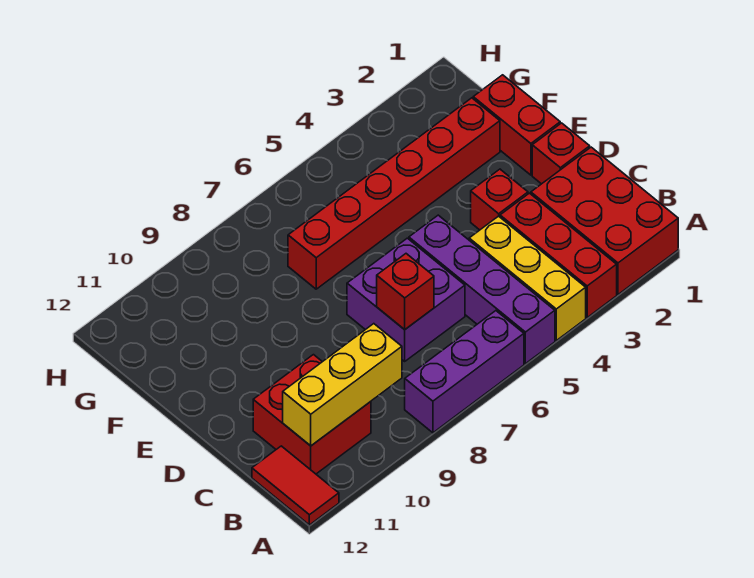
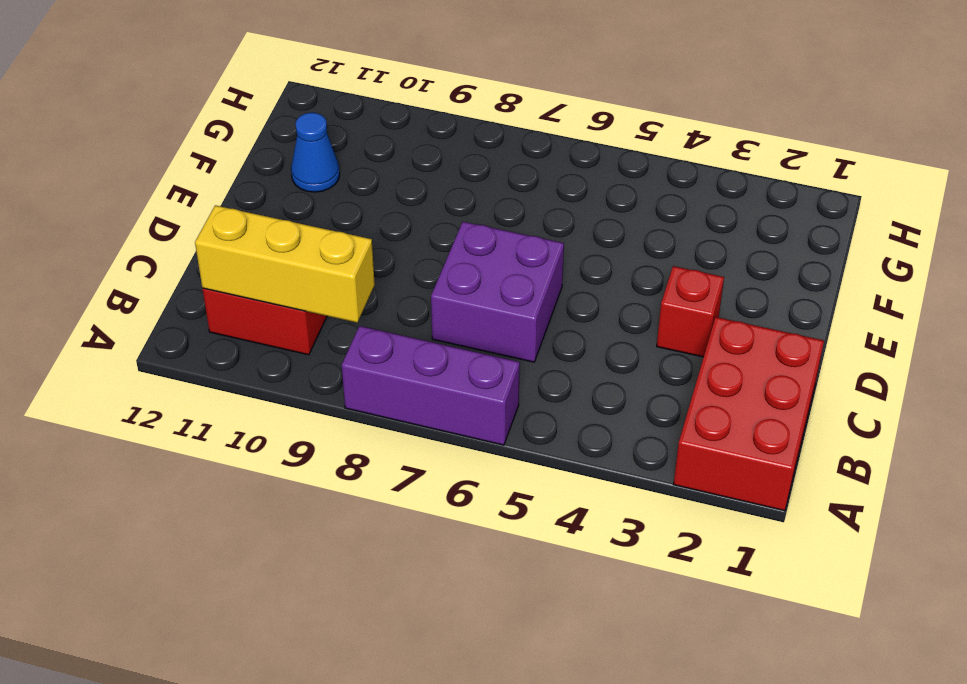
blue cone F11 level 1 -> none
none -> red brick A3:C3 level 1
none -> yellow brick A4:C4 level 1
none -> purple brick A5:D5 level 1

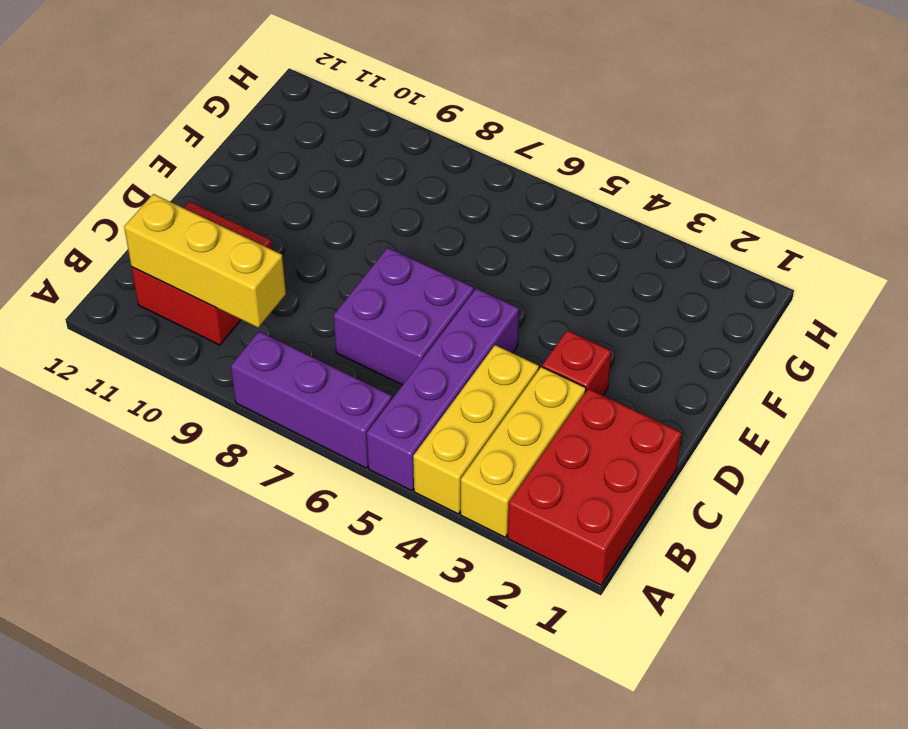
yellow brick A3:C3 level 1 -> red brick A3:C3 level 1
none -> red tile A12:B12 level 1
none -> red brick D1 level 1
none -> red brick E1:F1 level 1

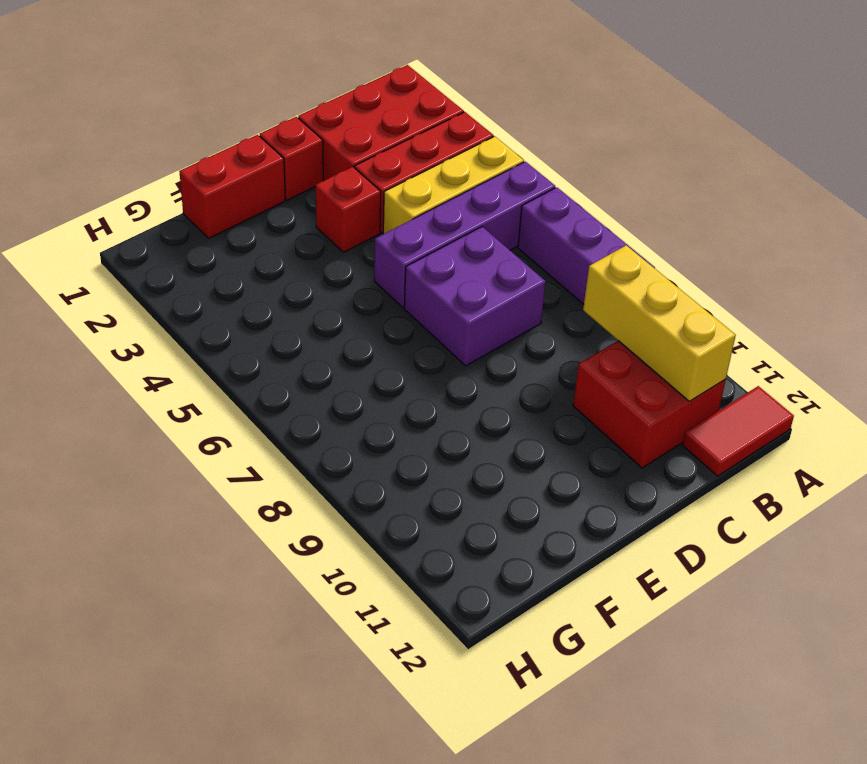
none -> red brick F2:F7 level 1
none -> red brick C7 level 2

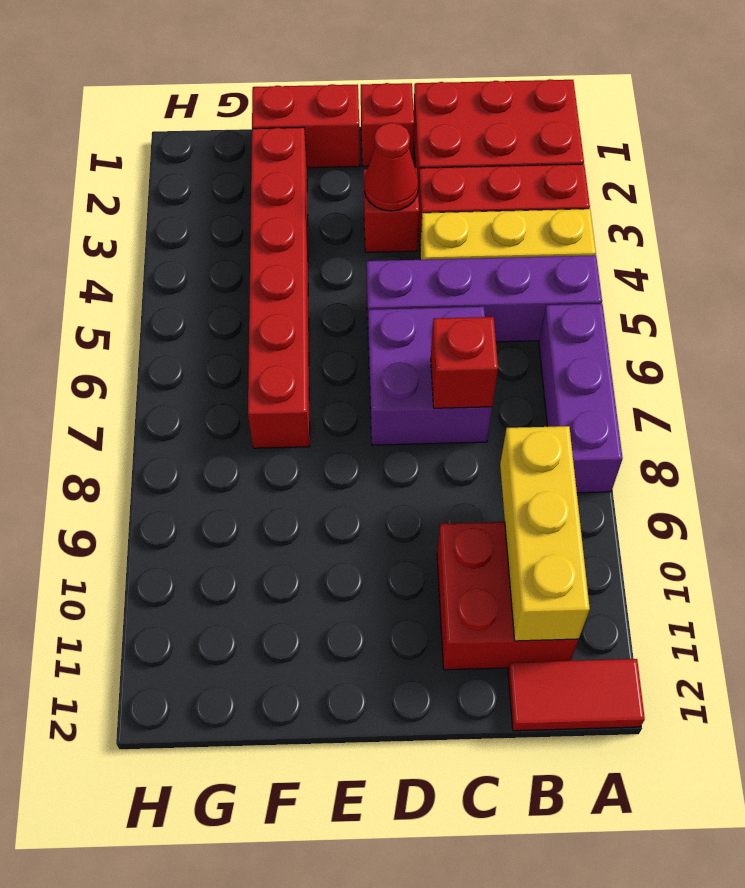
red cone D3 level 2 -> none

